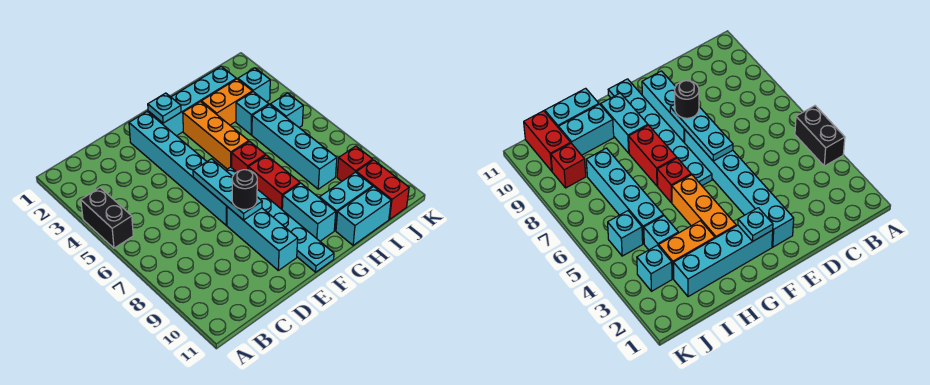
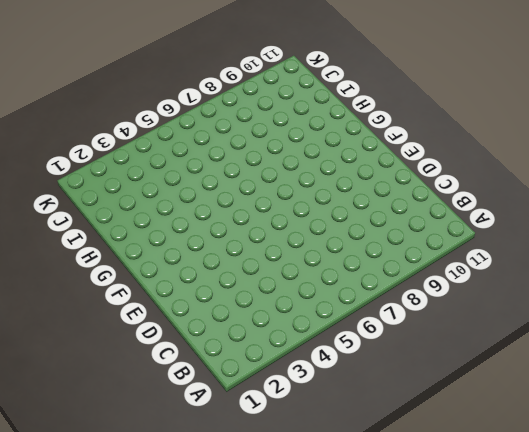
none -> black brick A4:A5 level 1
none -> cyan brick E2:E7 level 1
none -> cyan brick E8:E10 level 1

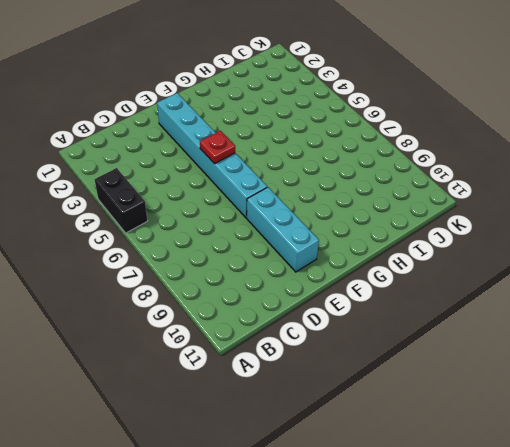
red plate E5 level 2 -> none
none -> cyan brick F2:I2 level 1
none -> cyan plate F6:F11 level 1
none -> orange brick G3:G5 level 1

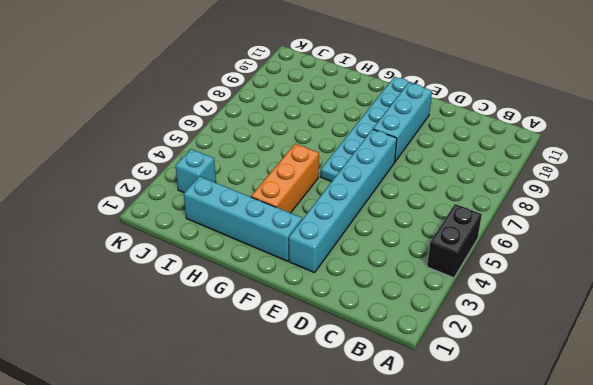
none -> red brick G6 level 1
none -> red brick G7:G8 level 1
none -> cyan brick G9:G10 level 1

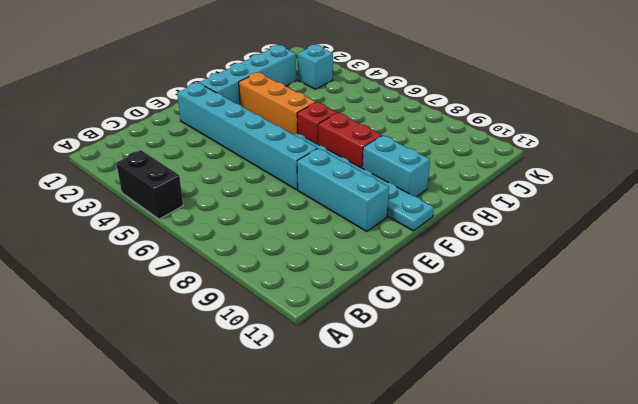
none -> orange brick H3:I3 level 1
none -> cyan brick H10:I10 level 1
none -> cyan brick H11:I11 level 1

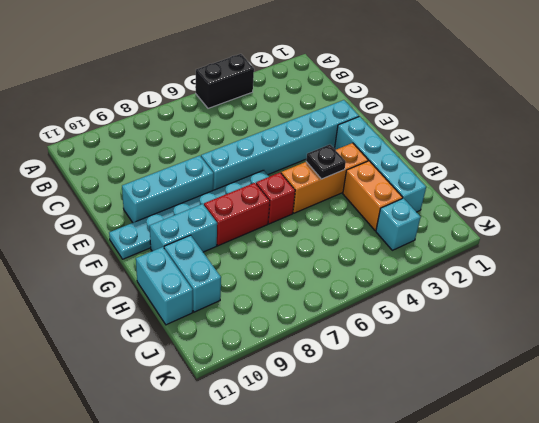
black plate G4 level 2 -> none
none -> cyan brick I4 level 1
none -> cyan brick I5:I8 level 1
none -> cyan brick J5 level 1

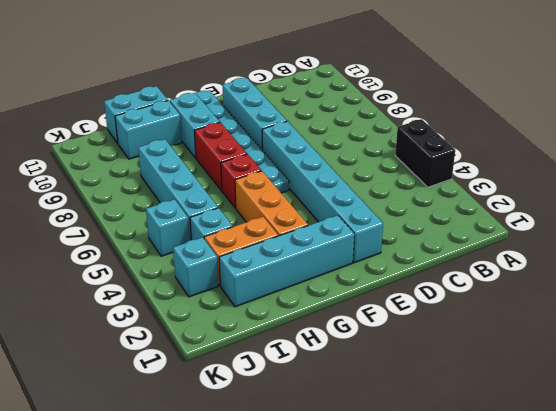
none -> red brick J9 level 1
none -> red brick J10:J11 level 1
none -> cyan plate E6:E8 level 2

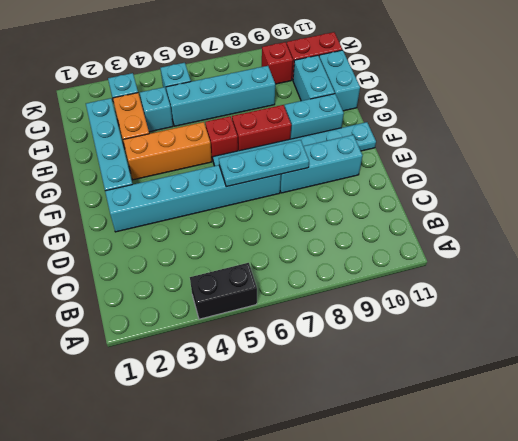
none -> cyan plate F2 level 2
none -> black round brick E8 level 3

